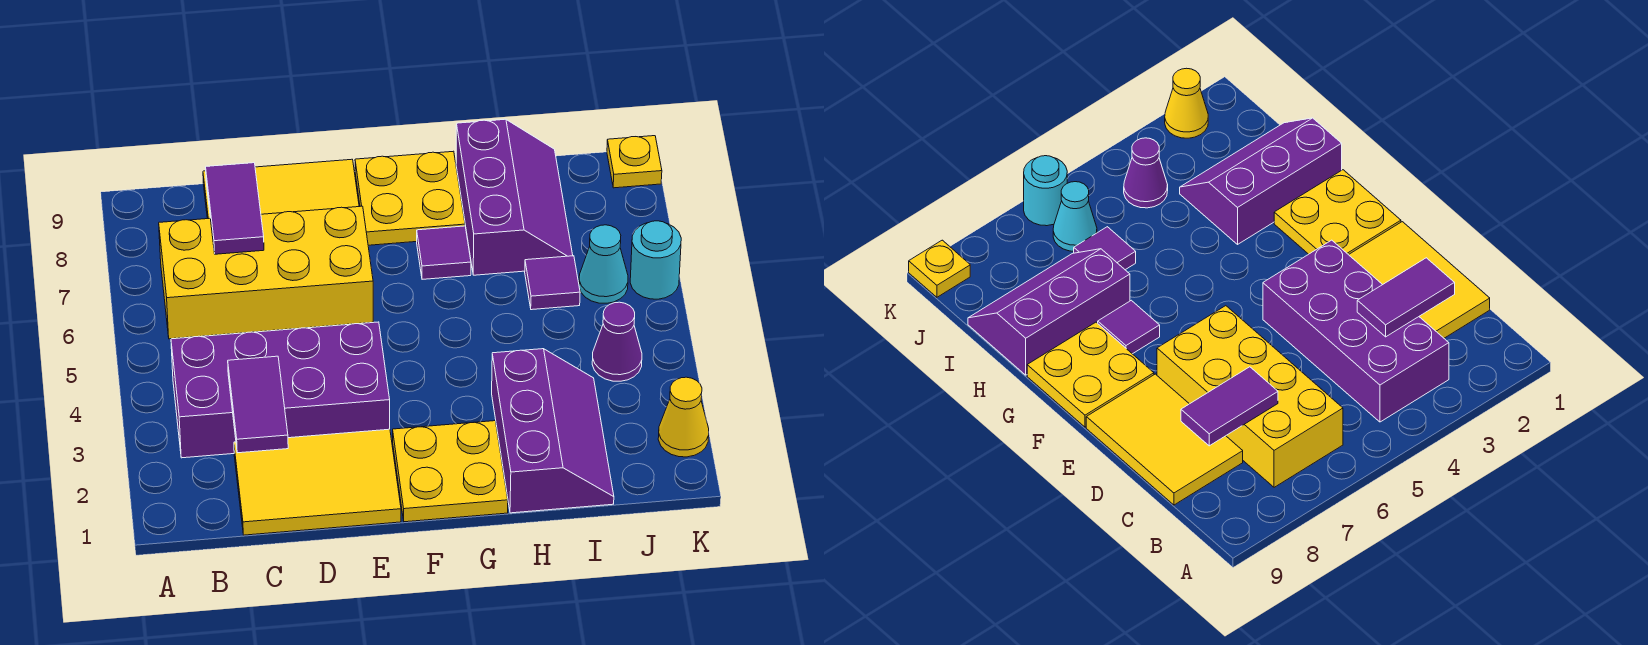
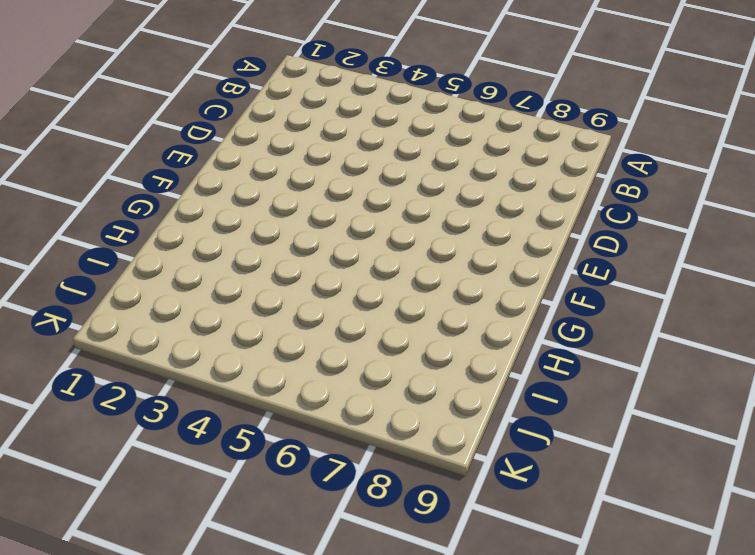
none -> purple brick B3:E4 level 1
none -> yellow brick B6:E7 level 1
none -> yellow tile C1:E2 level 1

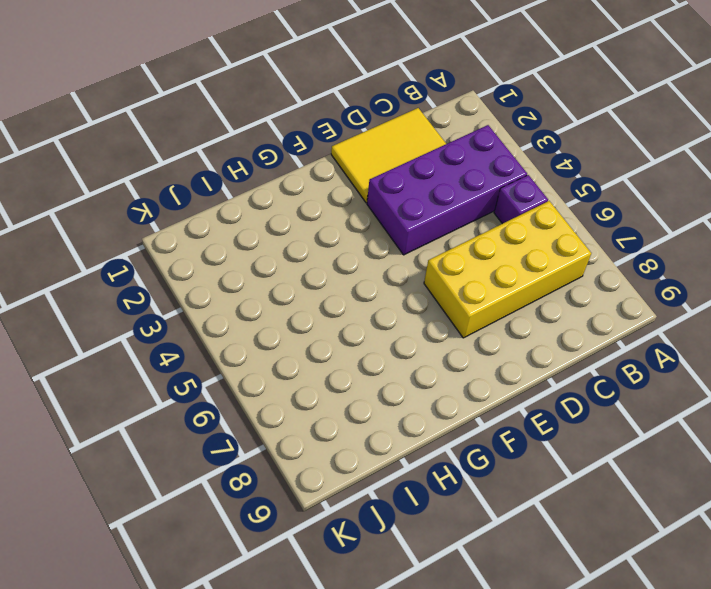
purple brick B5 level 1 -> none
none -> yellow tile C8:E9 level 1
none -> yellow plate F1:G2 level 1
none -> yellow plate F8:G9 level 1

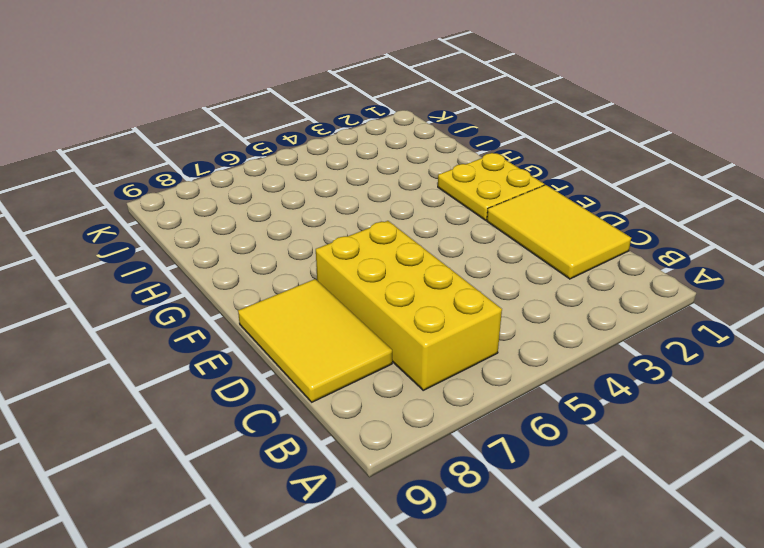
none -> purple brick B3:E4 level 1
none -> yellow plate F8:G9 level 1
none -> purple tile G7 level 1

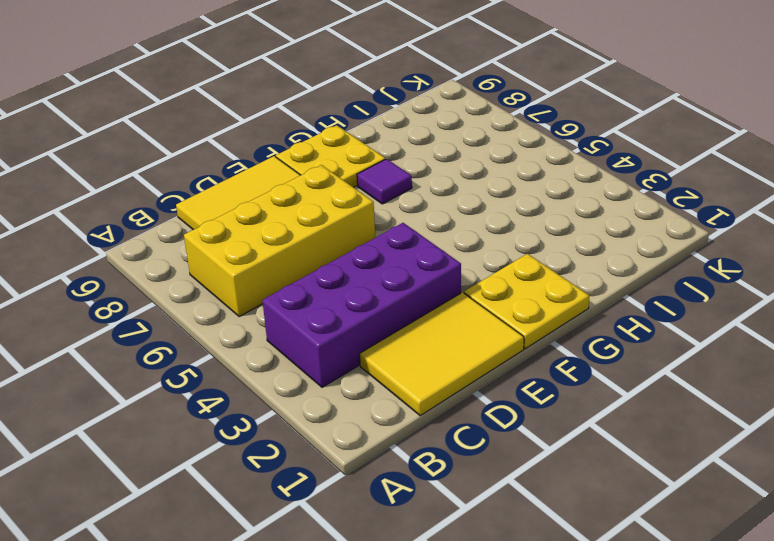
none -> purple slope H1:I3 level 1 top H
none -> purple slope H7:I9 level 1 top H
none -> purple tile I6 level 1

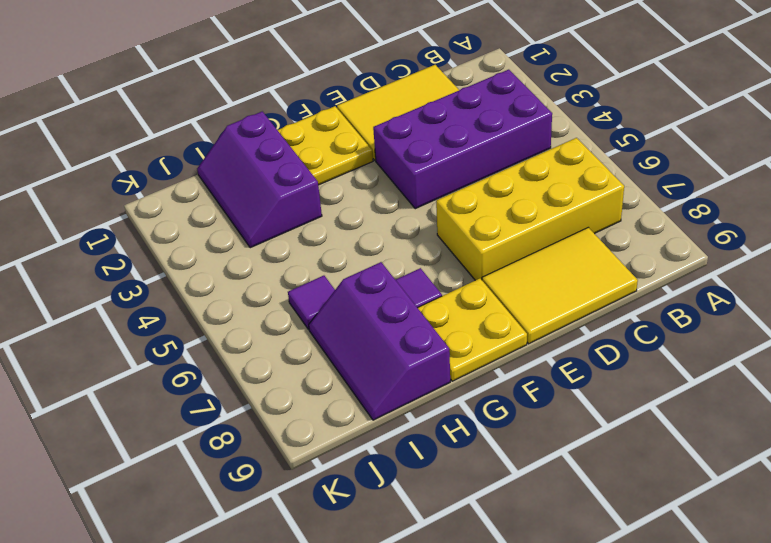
none -> purple cone J4 level 1
none -> cyan cone J6 level 1
none -> yellow cone K2 level 1

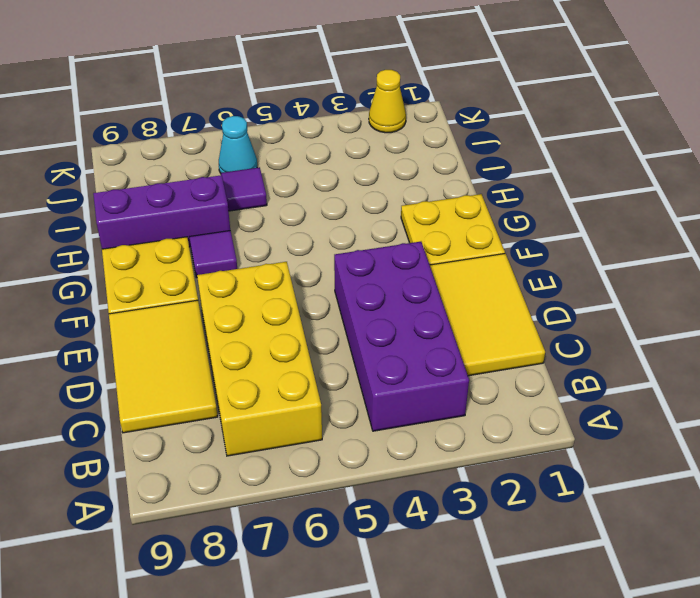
none -> purple slope H1:I3 level 1 top H
none -> purple cone J4 level 1
none -> cyan round brick K6 level 1

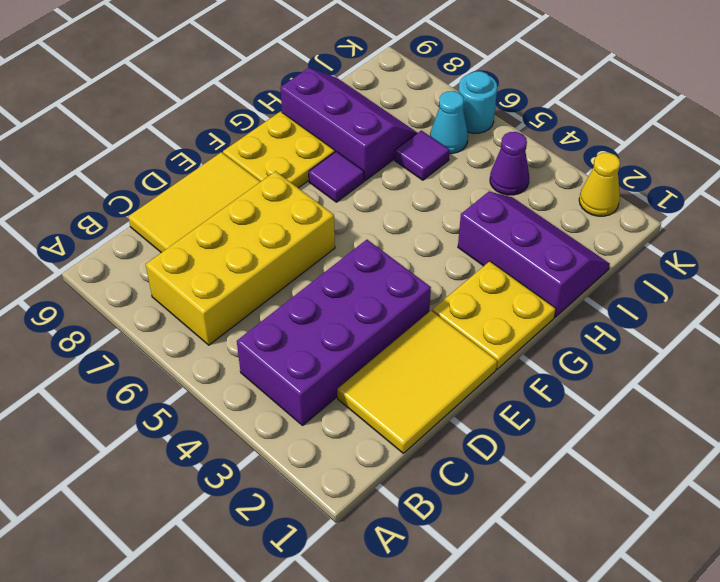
none -> yellow plate K9 level 1
none -> purple tile C2:C3 level 2
none -> purple tile C7:C8 level 2

